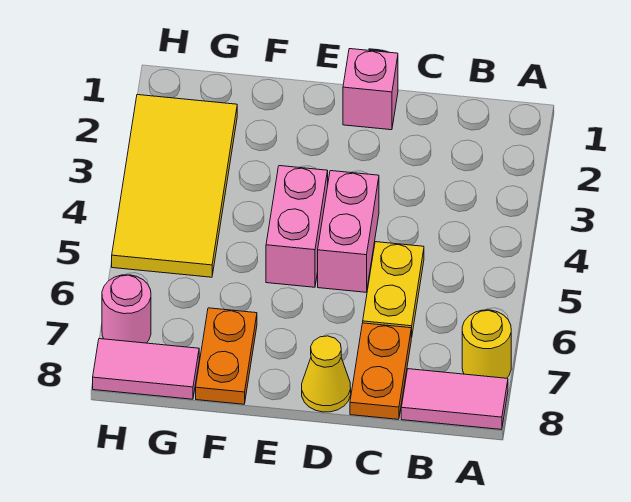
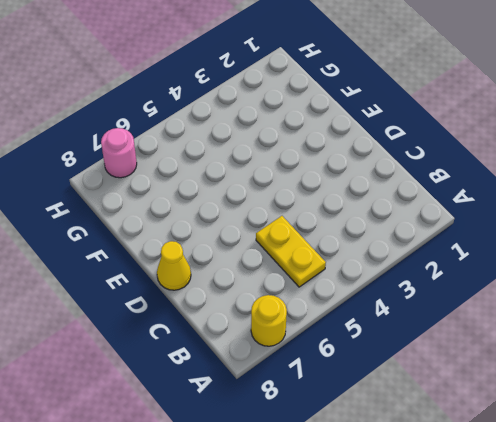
yellow plate B5:C5 level 1 -> yellow plate C5:C6 level 1
none -> pink tile A8:B8 level 1
none -> orange plate C7:C8 level 1
none -> pink brick D1 level 1

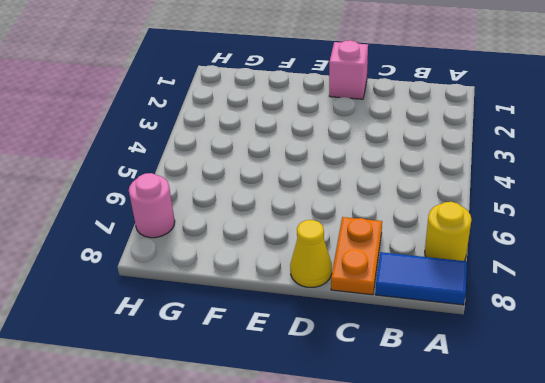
blue tile A8:B8 level 1 -> pink tile A8:B8 level 1
none -> yellow plate C5:C6 level 1
none -> pink brick D4:D5 level 1
none -> pink brick E4:E5 level 1

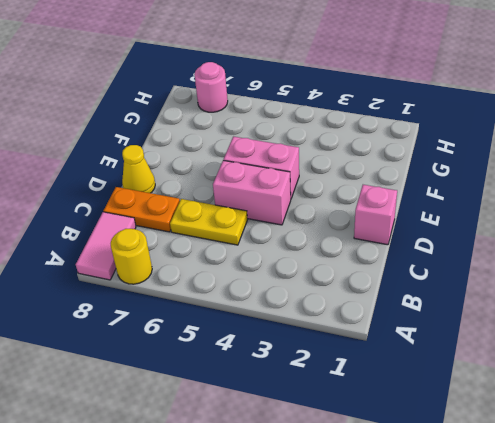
none -> orange plate F7:F8 level 1
none -> yellow tile G2:H5 level 1
none -> pink tile G8:H8 level 1

